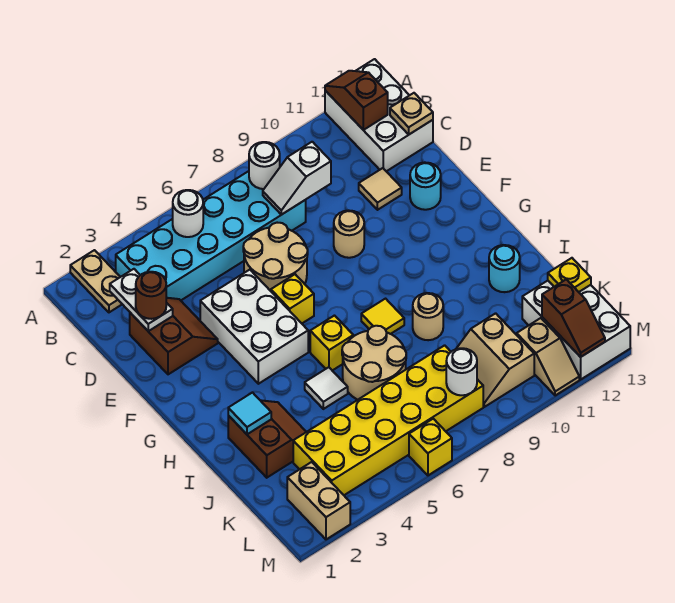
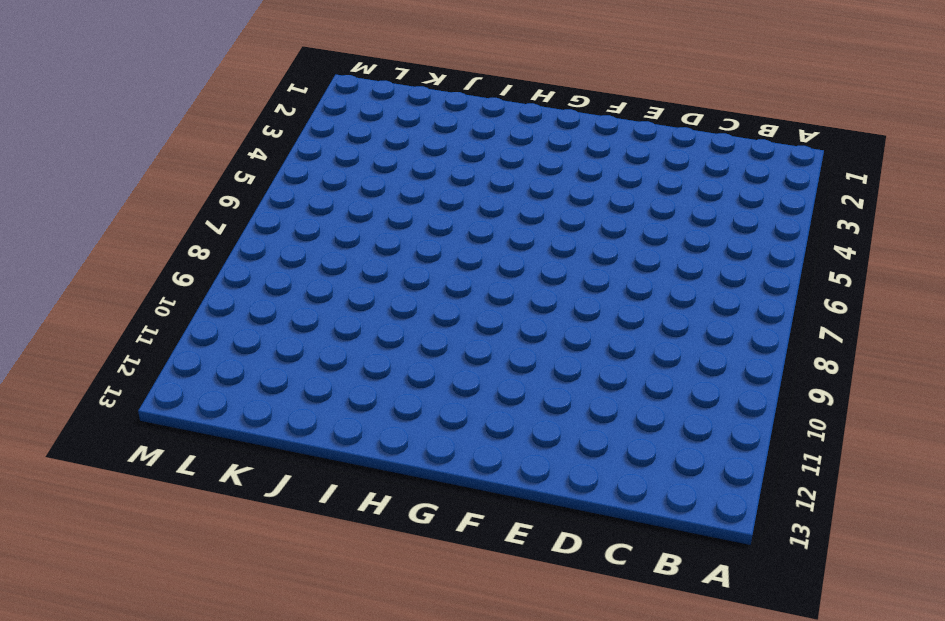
none -> tan plate A2:B2 level 1
none -> white brick A12:C13 level 1
none -> cyan brick B3:C8 level 1
none -> brown slope D2:E3 level 1 top 2

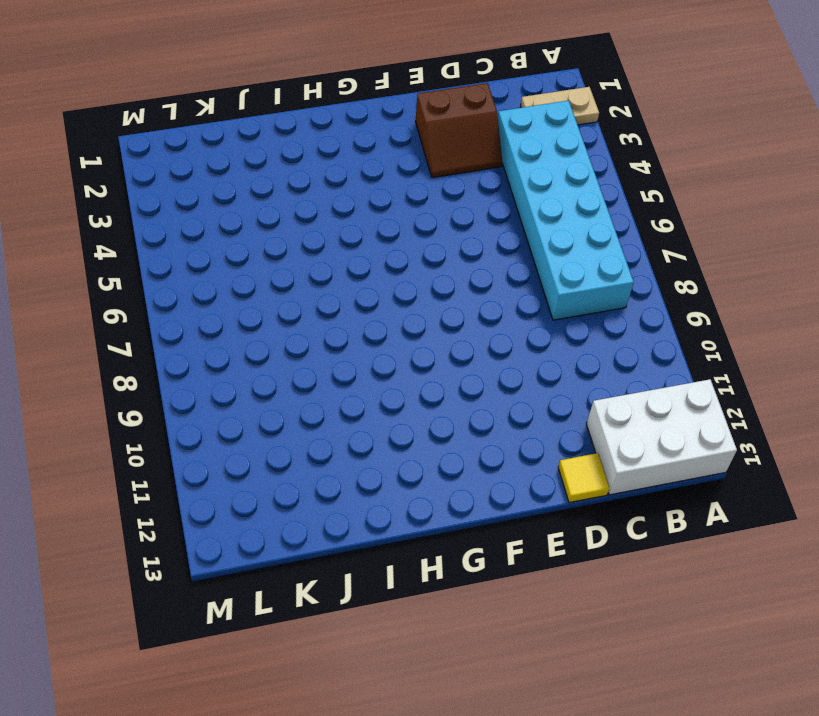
yellow tile D13 level 1 -> yellow tile H8 level 1
none -> tan round brick D6:E7 level 1
none -> tan tile D11 level 1
none -> white brick E4:G5 level 1
none -> tan round brick E9 level 1

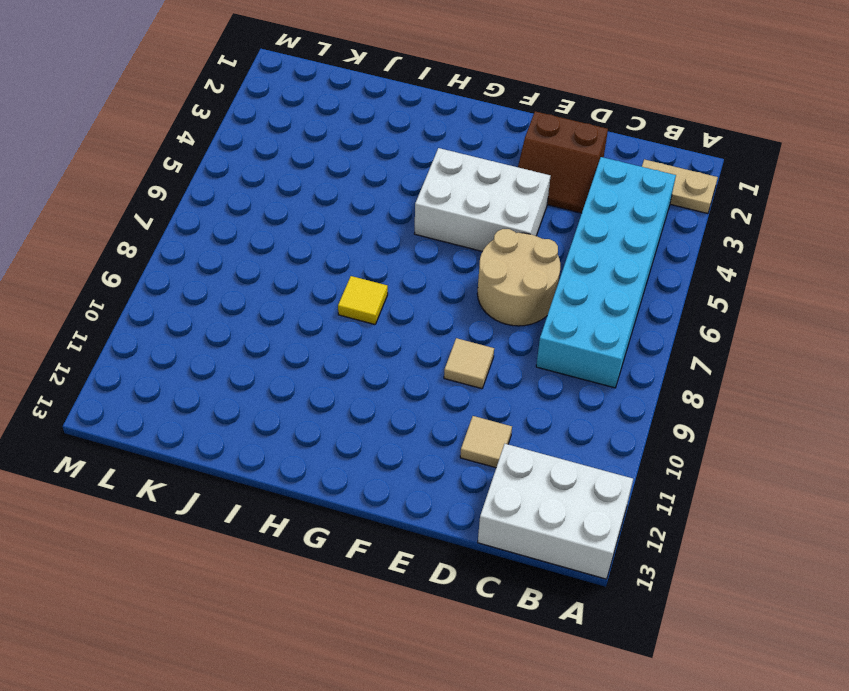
tan tile E9 level 1 -> tan round brick E9 level 1
none -> cyan round brick E12 level 1
none -> yellow brick F6 level 1
none -> yellow brick H6 level 1
none -> brown slope I2:J3 level 1 top 2

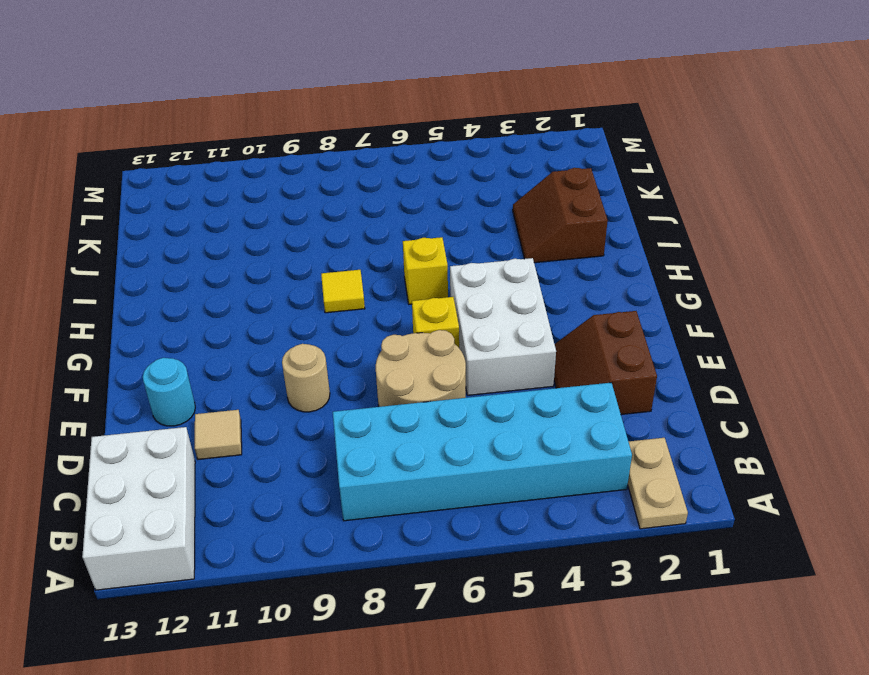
none -> white tile I5 level 1
none -> tan round brick I6:J7 level 1
none -> tan round brick I9 level 1
none -> cyan round brick I12 level 1

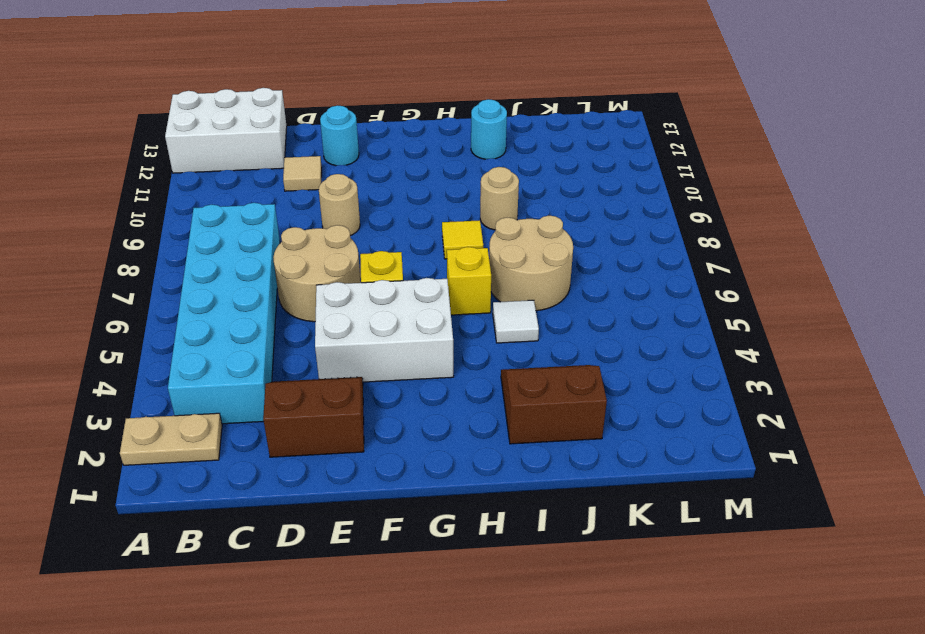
none -> yellow brick K3:L8 level 1
none -> tan slope K9:L10 level 1 top 10
none -> white brick K12:M13 level 1
none -> tan brick L2:M2 level 1

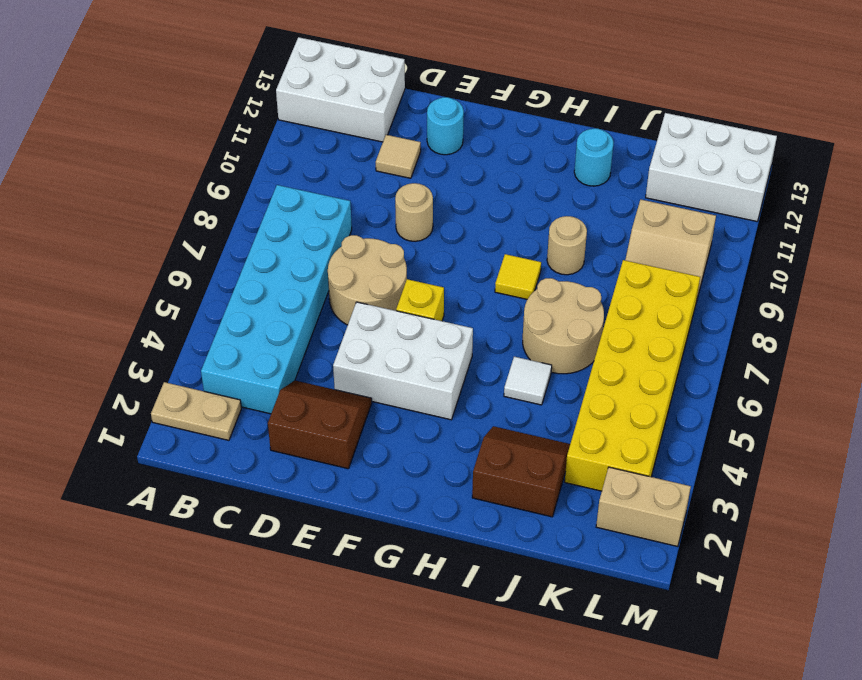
none -> yellow brick H6 level 1
none -> tan slope L11:M11 level 1 top L
none -> yellow brick M6 level 1
none -> brown slope A12:B12 level 2 top B

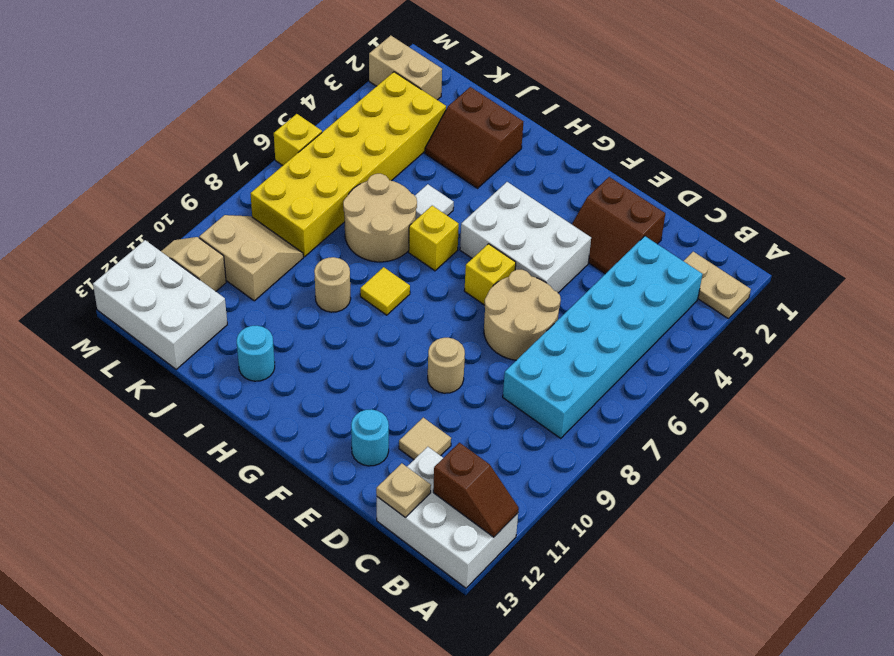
none -> white round brick B5 level 2
none -> white round brick B8 level 2
none -> white plate C2:D2 level 2
none -> white slope C8:C9 level 2 top 9

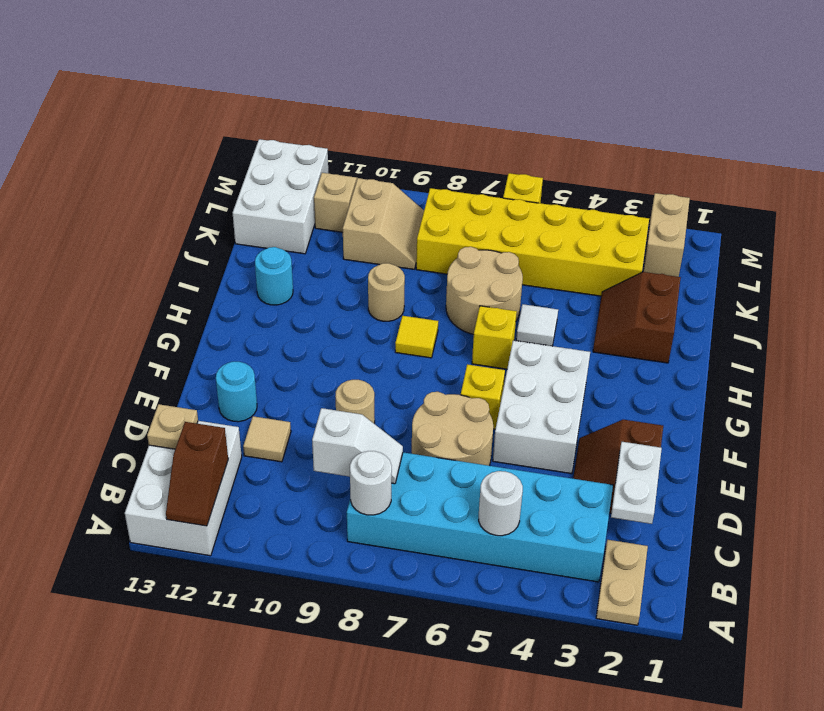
none -> cyan tile I2 level 2
none -> yellow plate K13 level 2
none -> white round brick L8 level 2
none -> brown slope L12:M12 level 2 top L

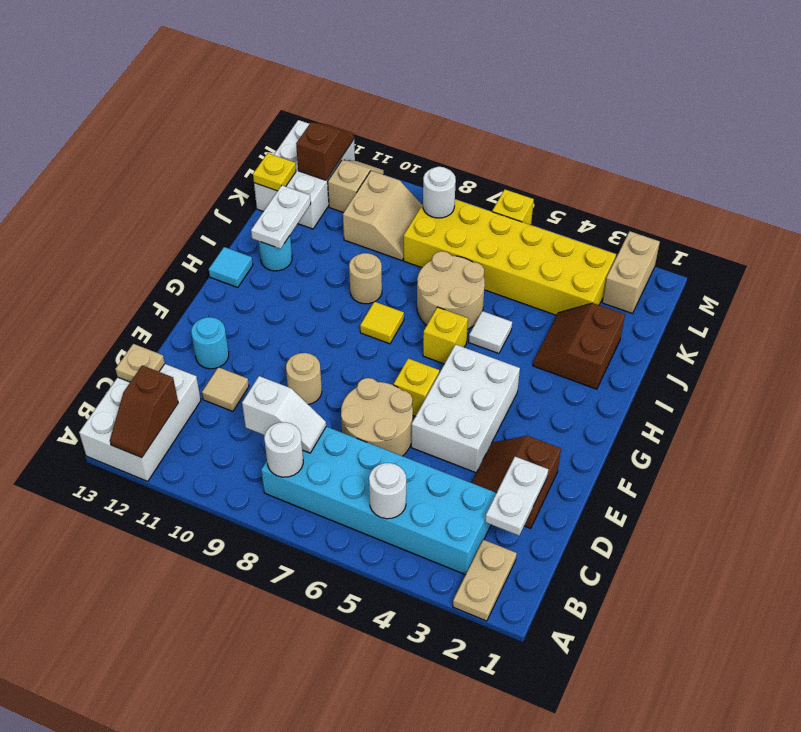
cyan tile H13 level 1 -> cyan tile I2 level 2
white plate I12:J12 level 2 -> none
none -> brown round brick D2 level 3

